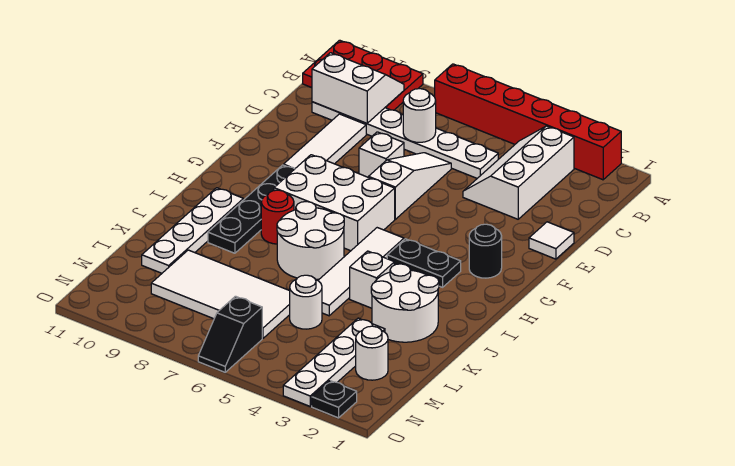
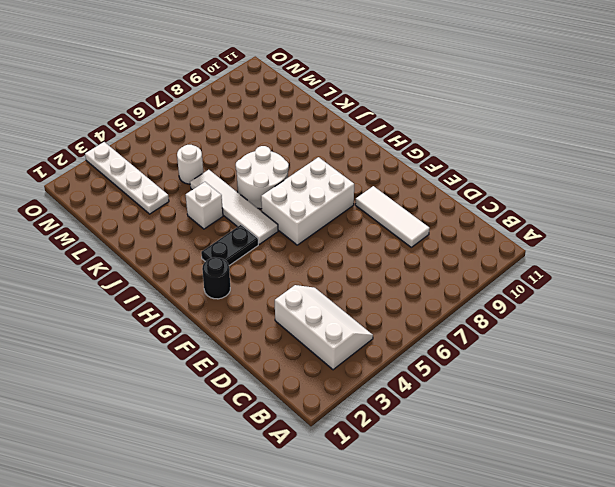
none -> red brick A2:A7 level 1
none -> red plate A9:B11 level 1
none -> white plate C5:C10 level 1

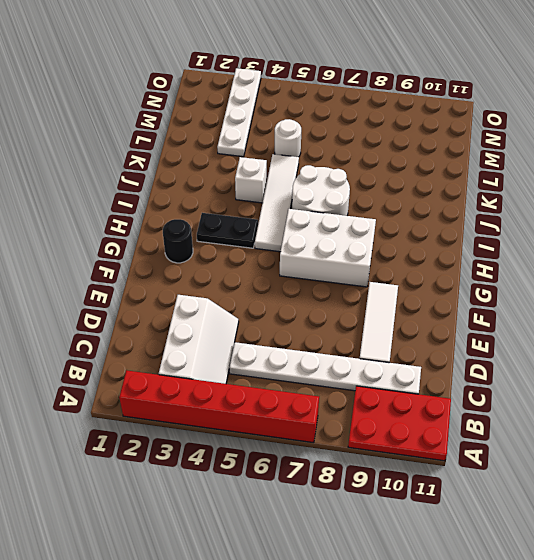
none -> white slope D6:F6 level 1 top F
none -> white tile E1 level 1
none -> white brick E7 level 1

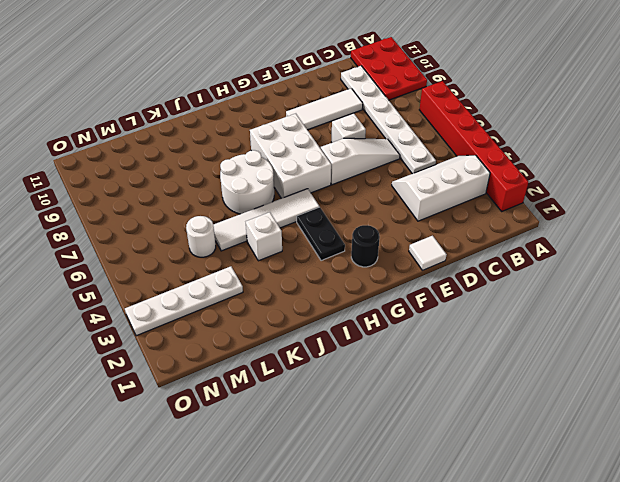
none -> black plate G9:J9 level 1
none -> red round brick I8 level 1
none -> white plate I10:L10 level 1

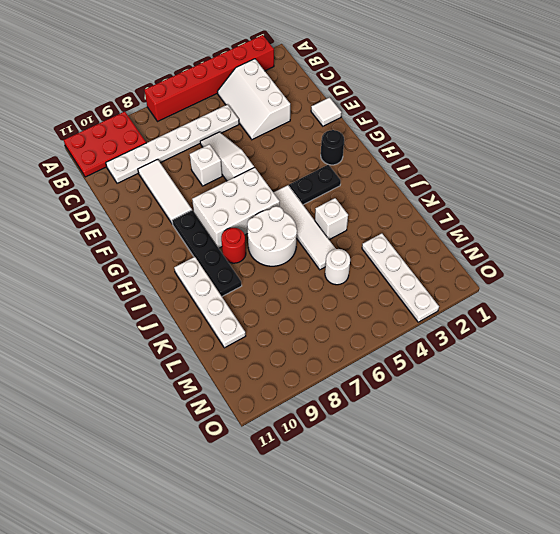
none -> white round brick J2:K3 level 1
none -> white tile L6:M9 level 1
none -> white round brick M2 level 1

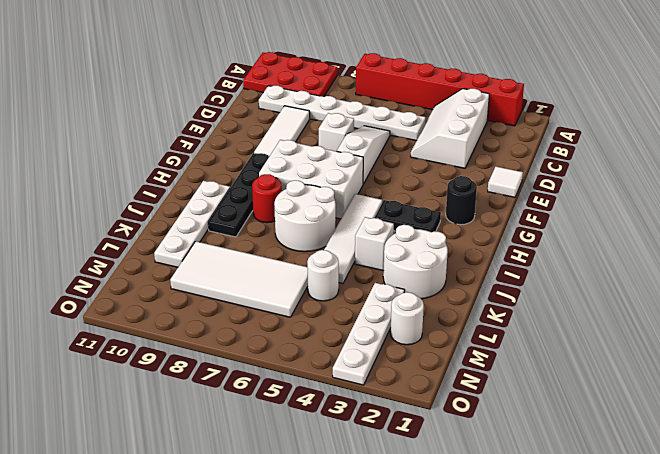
none -> black slope N6:O6 level 1 top N
none -> black plate O2 level 1
none -> white slope B9:C10 level 2 top C

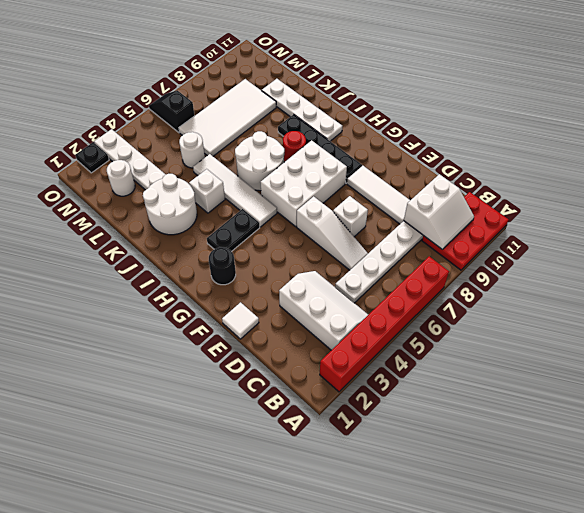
none -> white round brick C7 level 2

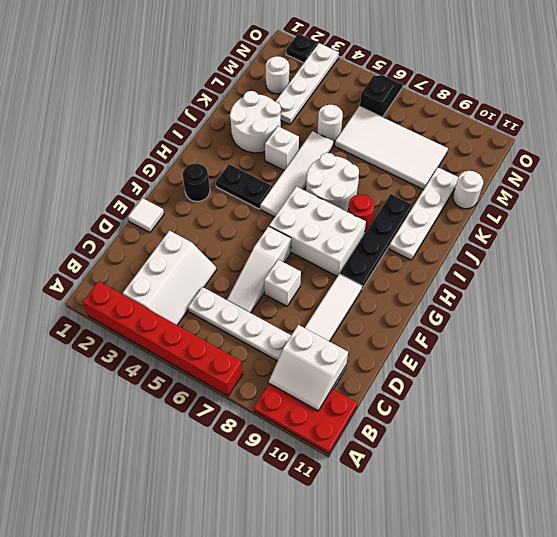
white round brick L11 level 1 -> white round brick C7 level 2

